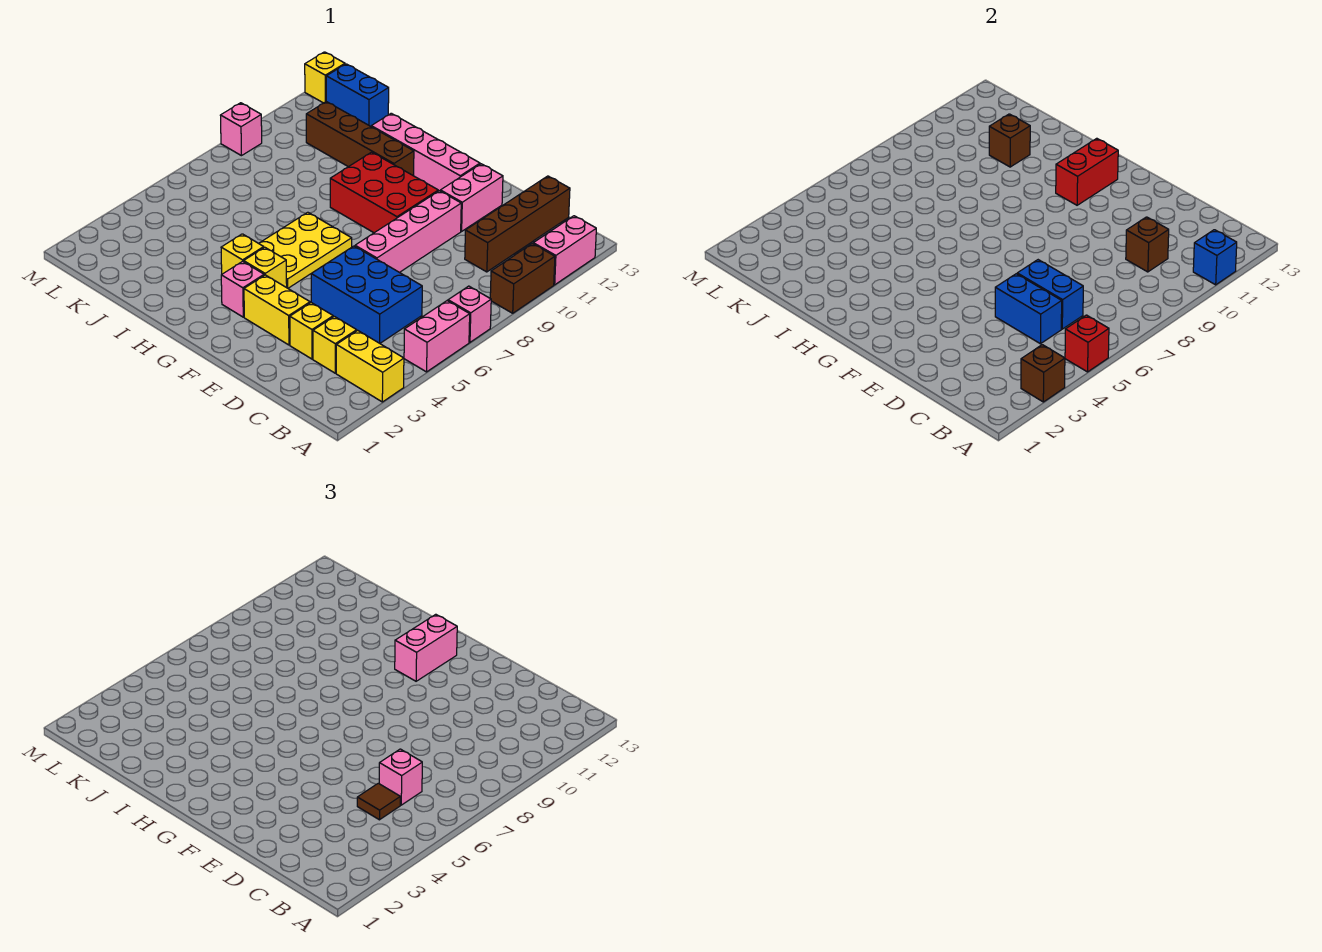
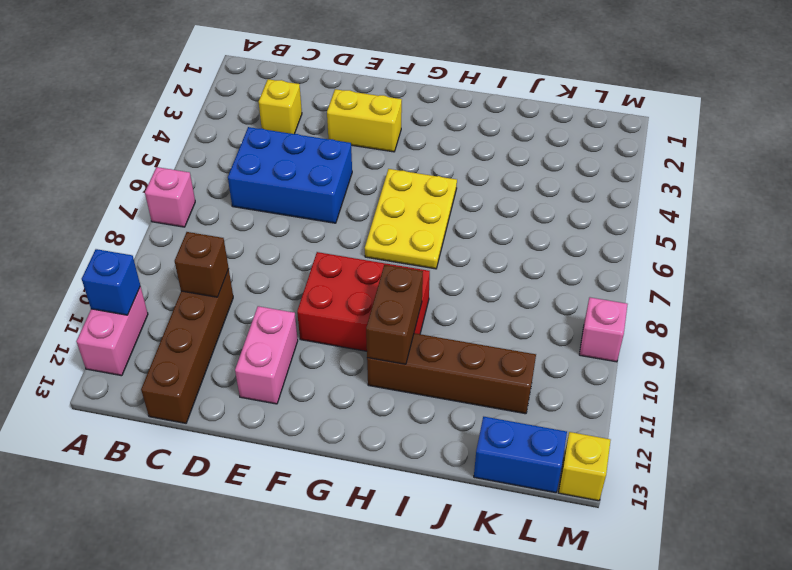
brown brick H10:H11 level 2 -> brown brick A9:A10 level 1
none -> yellow brick A3:B3 level 1
none -> pink brick A5:A6 level 1
none -> yellow brick D3 level 1
none -> pink brick E7:E10 level 1

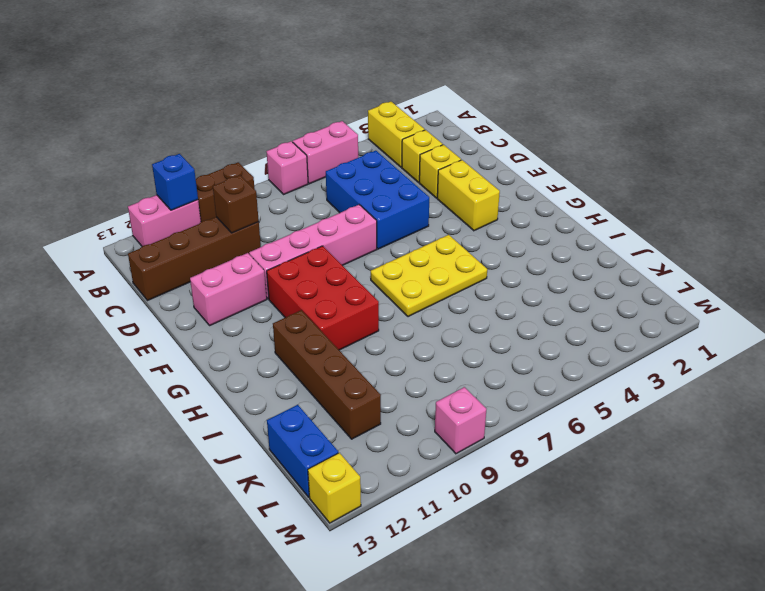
none -> pink brick F12:I12 level 1
none -> pink brick G3 level 1
none -> yellow brick G4 level 1
none -> yellow brick H4 level 1

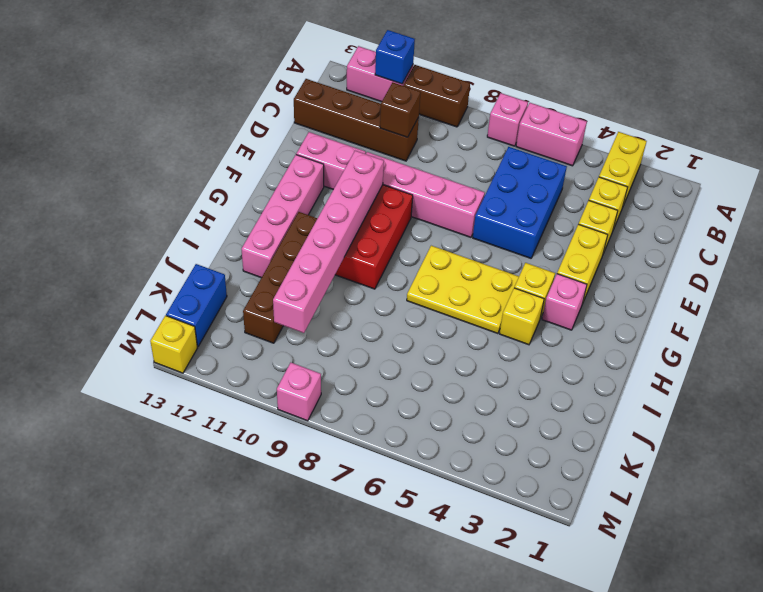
pink brick F10:K10 level 2 -> none
none -> brown brick A3 level 2
none -> red brick A5 level 2
none -> blue brick C5:D5 level 2
none -> blue brick C6:D6 level 2

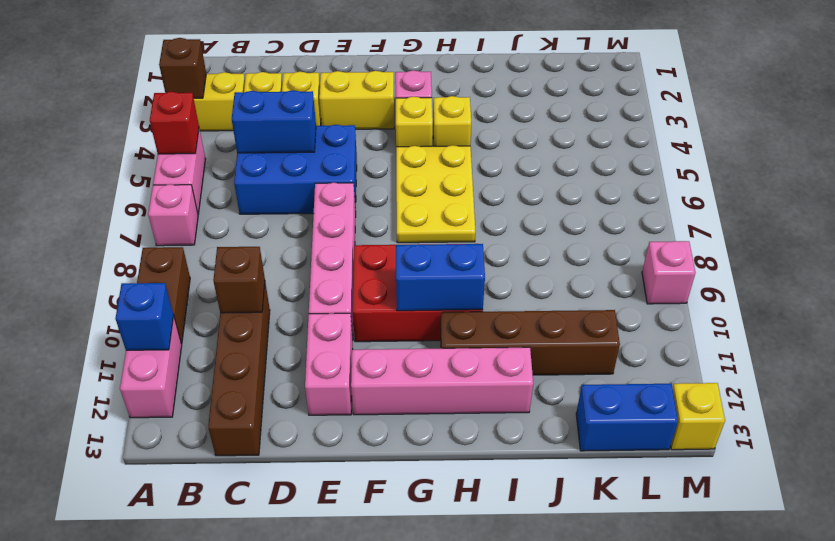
blue brick G10:H10 level 2 -> blue brick C6:D6 level 2
none -> red brick G11:G12 level 2
none -> brown brick J11 level 2
none -> brown tile C5 level 3
none -> pink brick C6 level 3

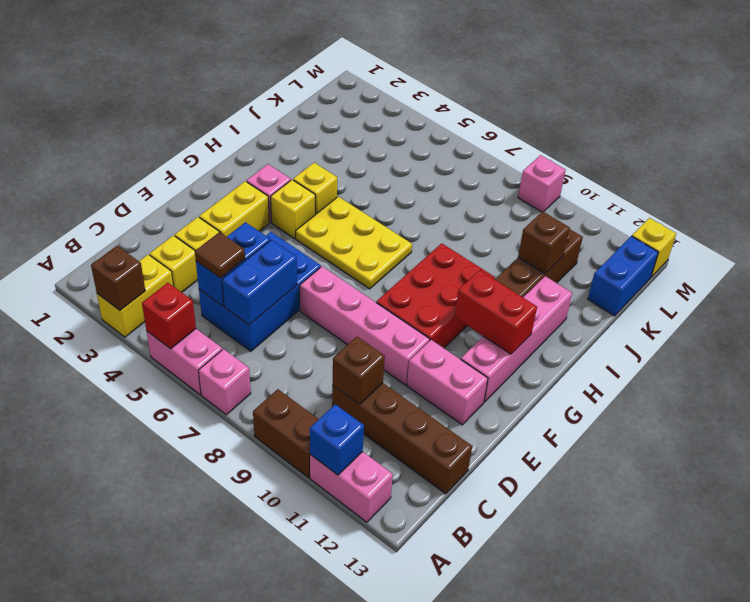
none -> pink brick C6 level 3
none -> pink brick G11:G12 level 3

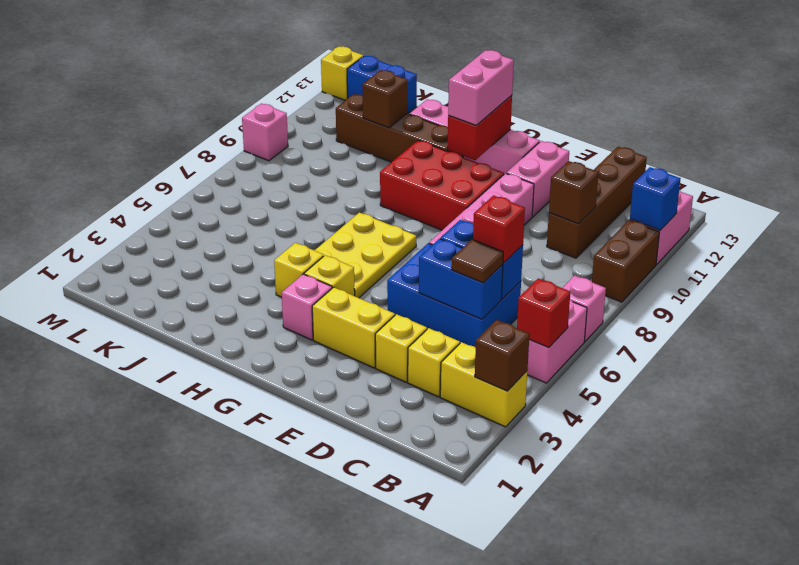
red brick C6 level 3 -> pink brick C6 level 3

